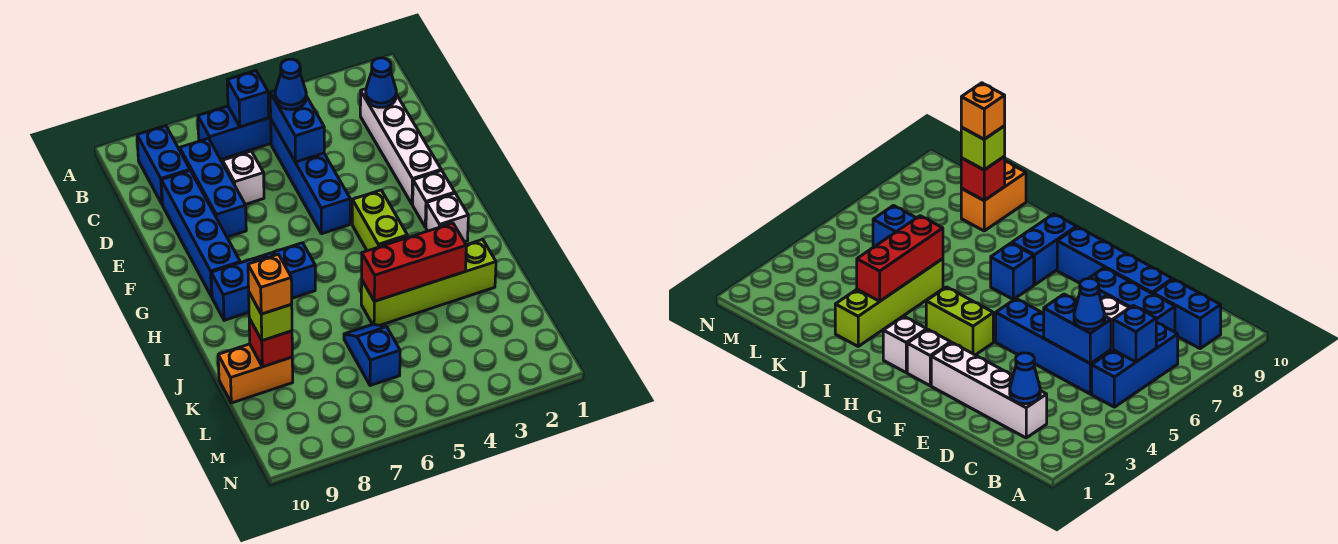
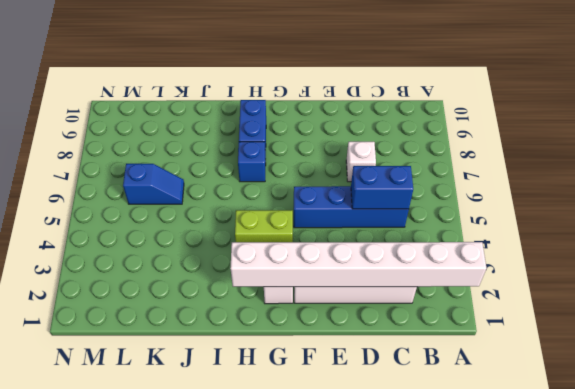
white brick A2:H2 level 2 -> blue cone C2 level 2
none -> blue brick B5:B7 level 1
none -> blue brick B9:C9 level 1
none -> blue brick C8:E8 level 1

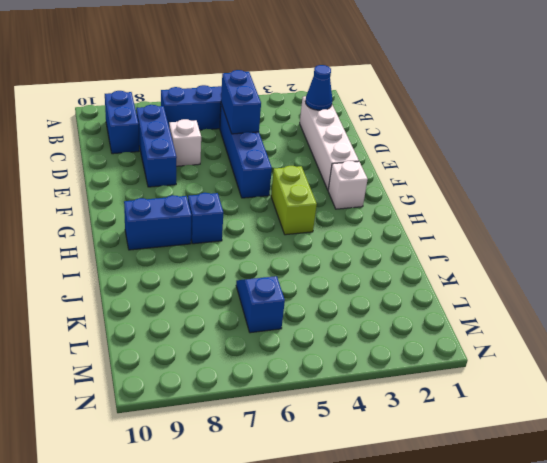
none -> blue brick D9:G9 level 1
none -> white brick H2 level 1
none -> lime brick J2:J5 level 1

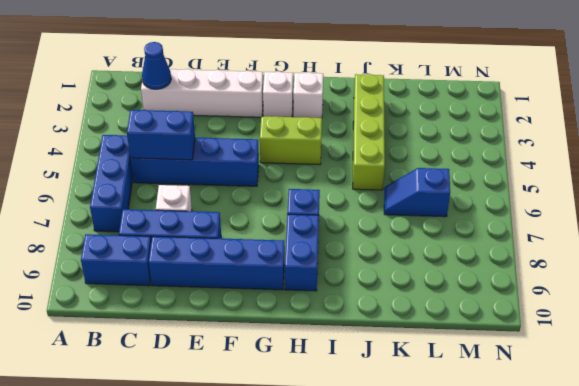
none -> orange brick K9:K10 level 1
none -> blue brick B6 level 2
none -> red brick J3:J5 level 2

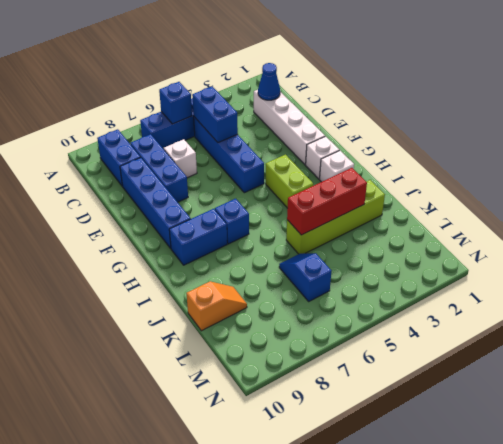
orange slope K9:K10 level 1 top 10 -> orange brick K9:K10 level 1
none -> red brick K9 level 2
none -> blue cone C5 level 3
none -> lime brick K9 level 3

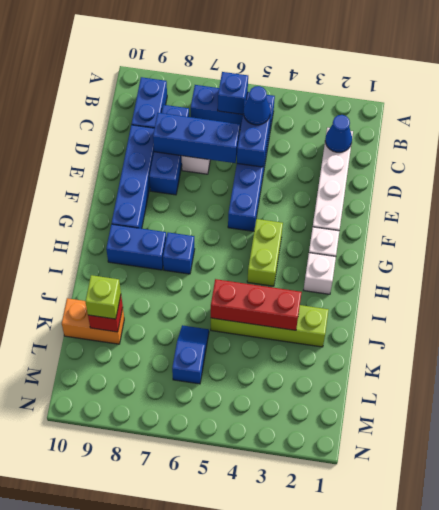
blue brick D6:D8 level 2 -> none
none -> orange brick K9 level 4

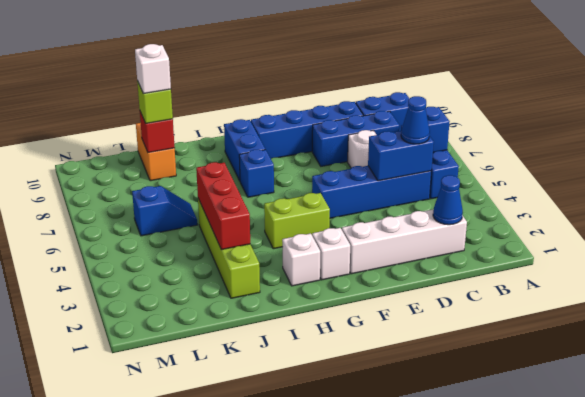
white brick K9 level 4 -> orange brick K9 level 4

